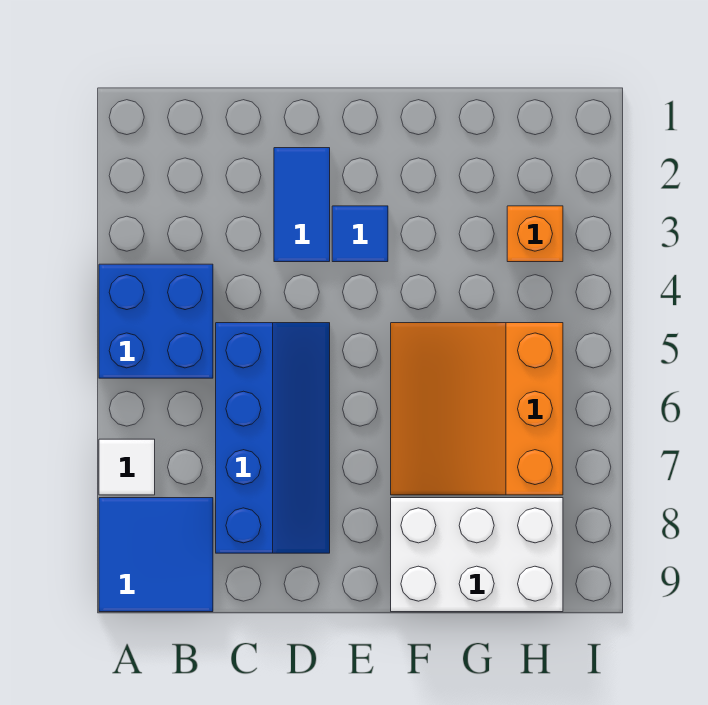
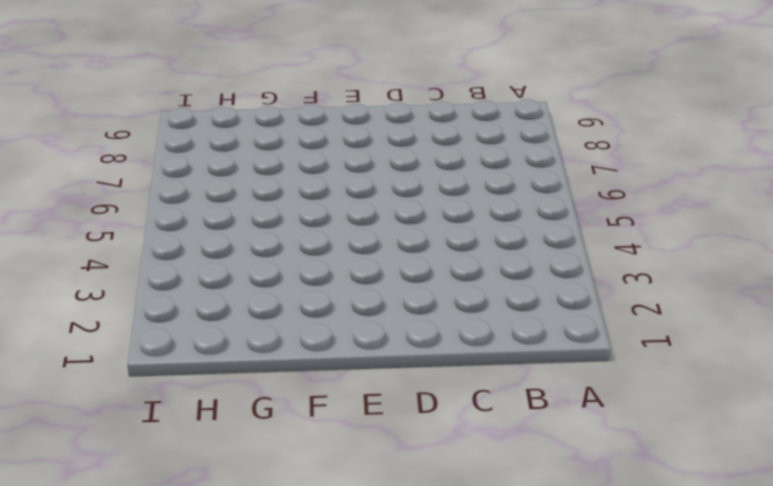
none -> blue brick A4:B5 level 1
none -> white tile A7 level 1

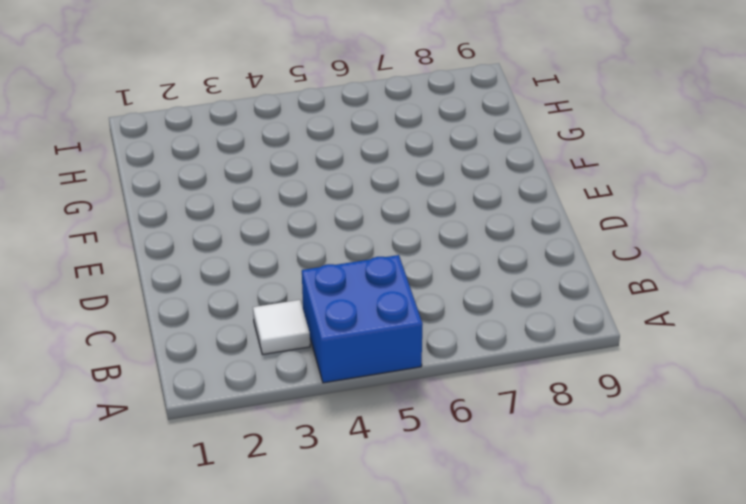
white tile B3 level 1 -> white tile A7 level 1
none -> blue tile A8:B9 level 1
none -> blue slope C5:D8 level 1 top C

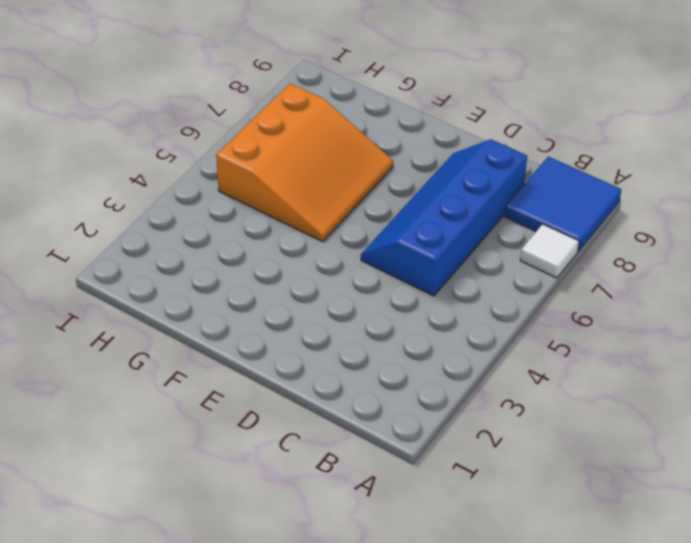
none -> blue brick A4:B5 level 1
none -> blue tile D2:D3 level 1

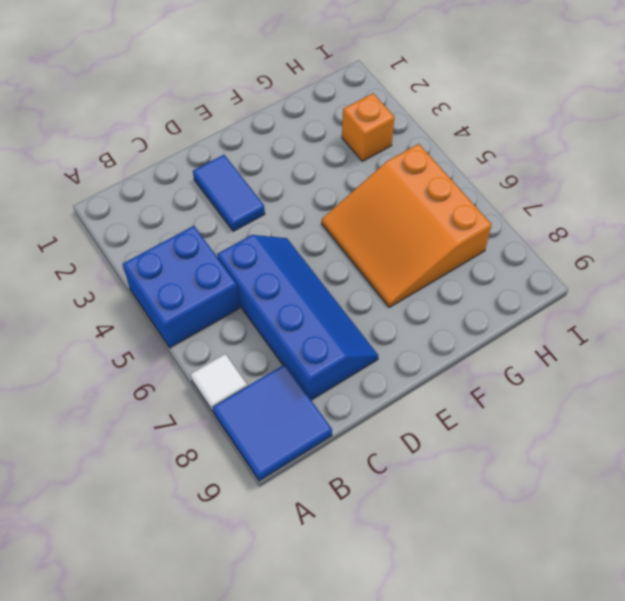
none -> blue tile E3 level 1
none -> white brick F8:H9 level 1

